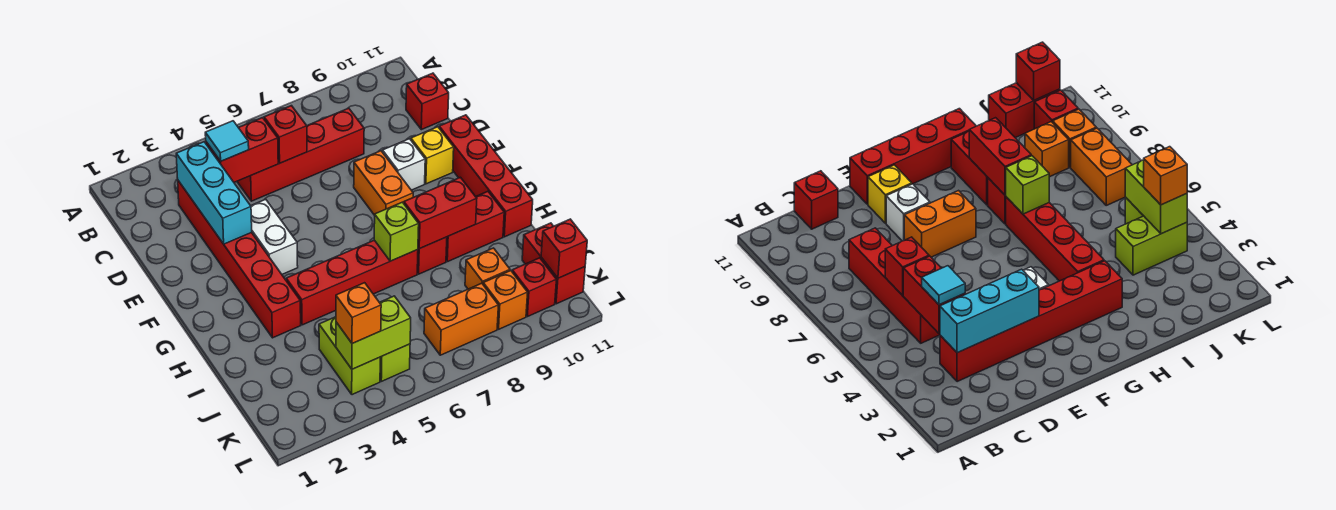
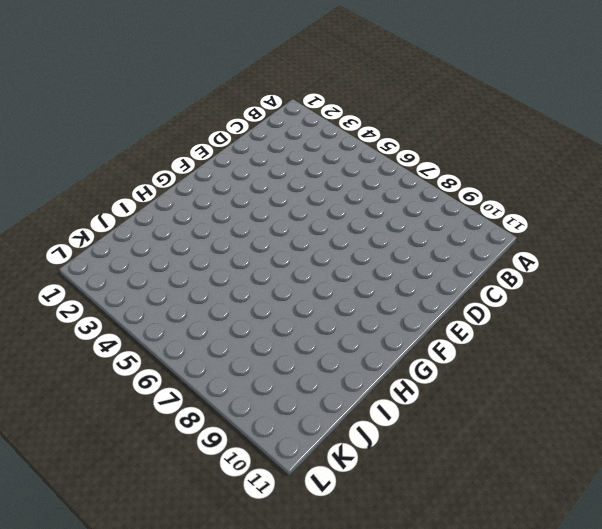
none -> red brick C3:H3 level 1
none -> red brick C5:C8 level 1
none -> red brick C11 level 1

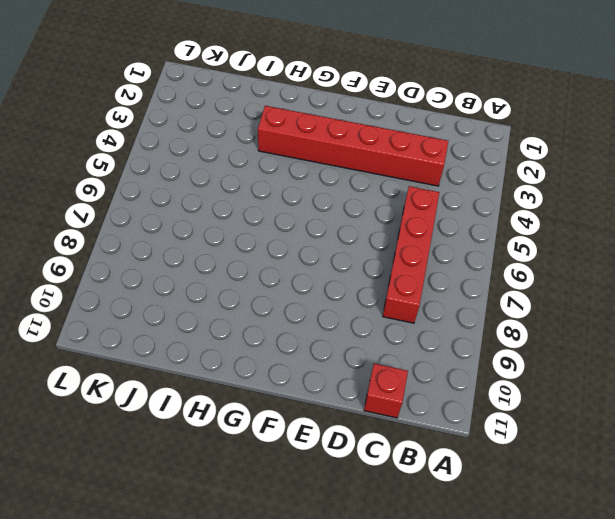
none -> white brick E4:F4 level 1
none -> orange brick E8:F8 level 1
none -> white brick E9 level 1

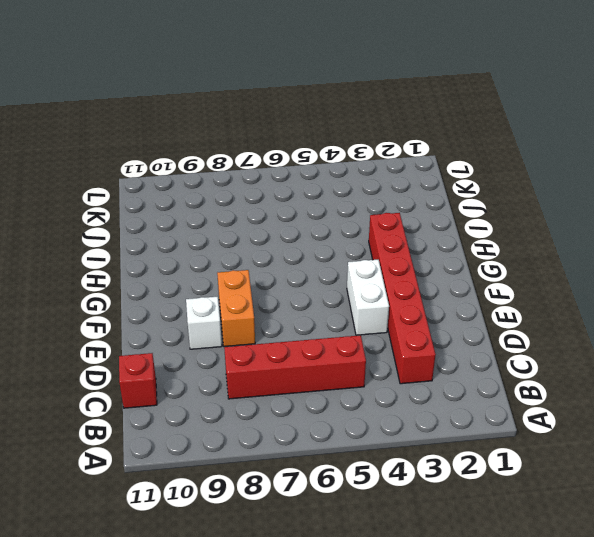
none -> yellow brick E10 level 1
none -> red brick E11:H11 level 1
none -> red brick H4:H7 level 1

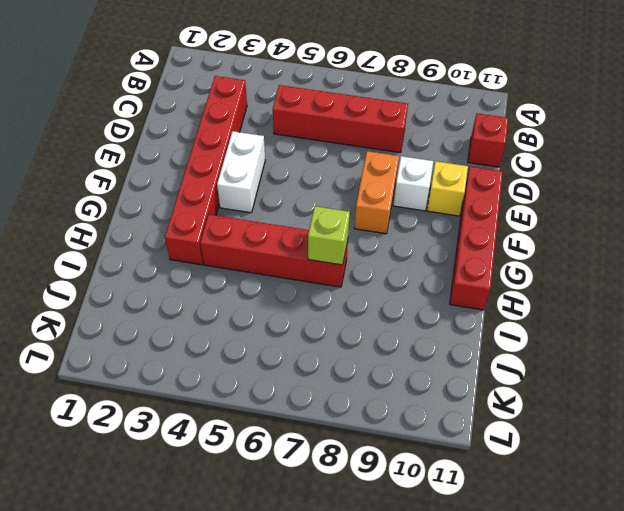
none -> red brick H8 level 1
none -> red brick H9:H10 level 1
none -> lime brick J4:K4 level 1

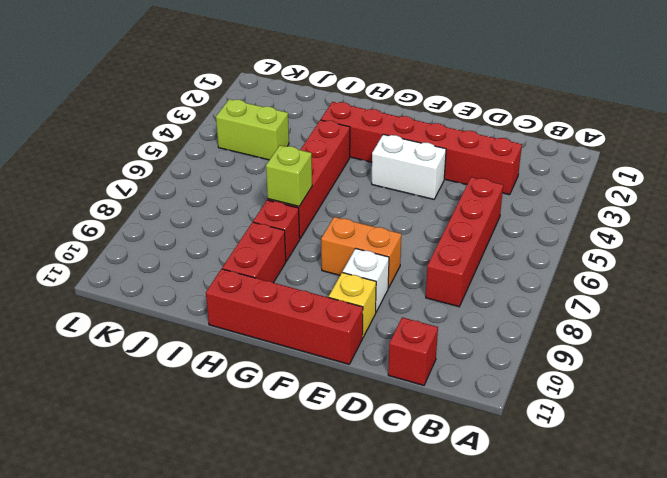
none -> orange brick J9 level 1
none -> red brick J11:K11 level 1
none -> lime brick K5 level 1

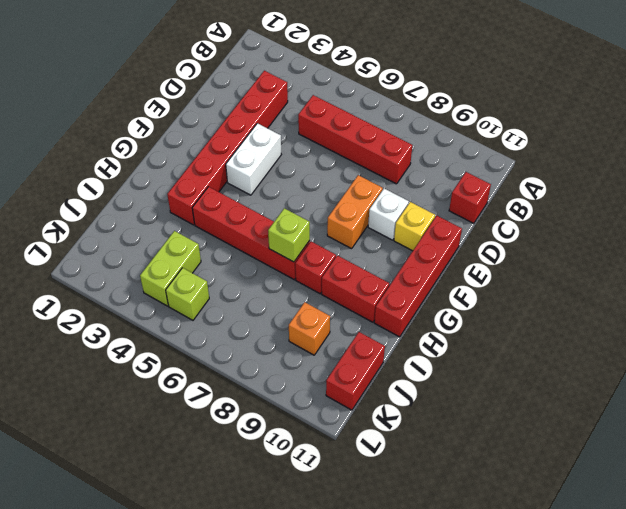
none -> orange brick K7:K8 level 1
none -> orange brick K9 level 1
none -> red brick K10 level 1

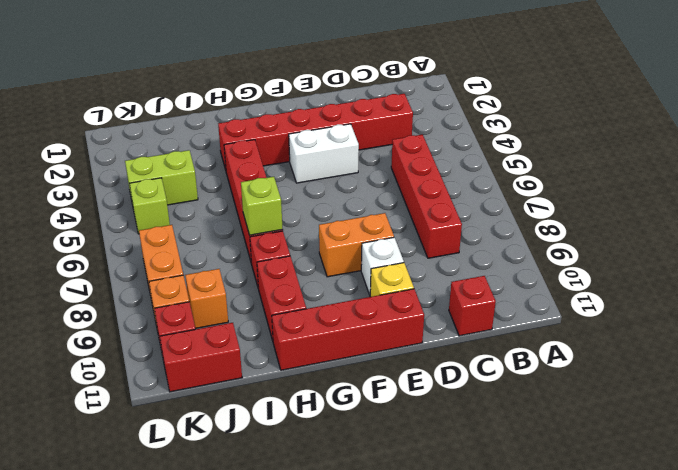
none -> cyan brick C3:E3 level 2
none -> red brick C4:C5 level 2
none -> red brick C6 level 2

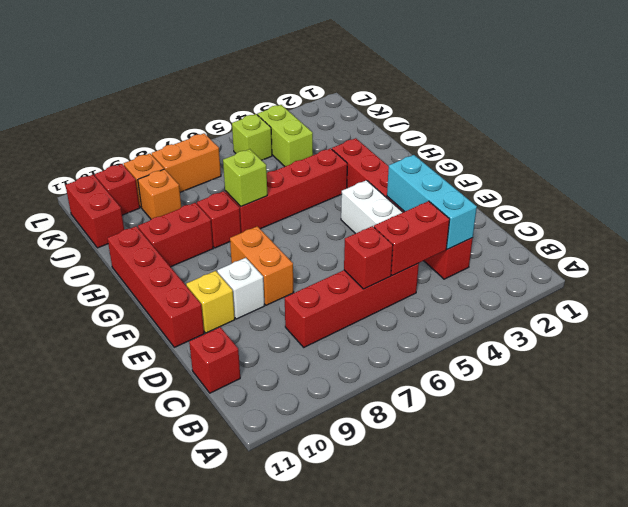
none -> red brick H8:H9 level 2
none -> lime brick K4:K5 level 2
none -> red brick K11 level 2

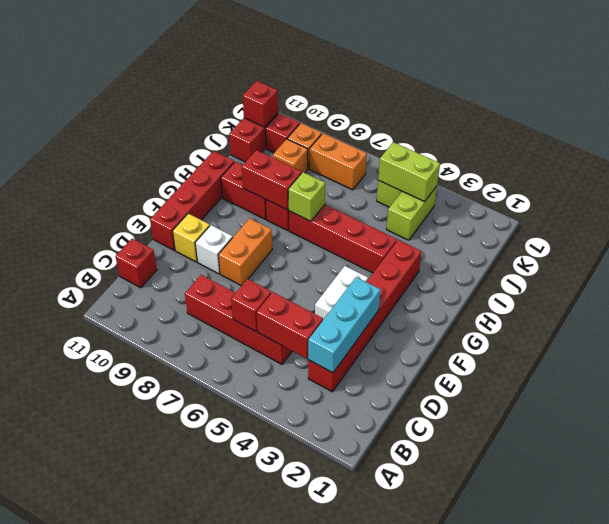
none -> cyan tile C4 level 3
none -> orange brick K4 level 3

